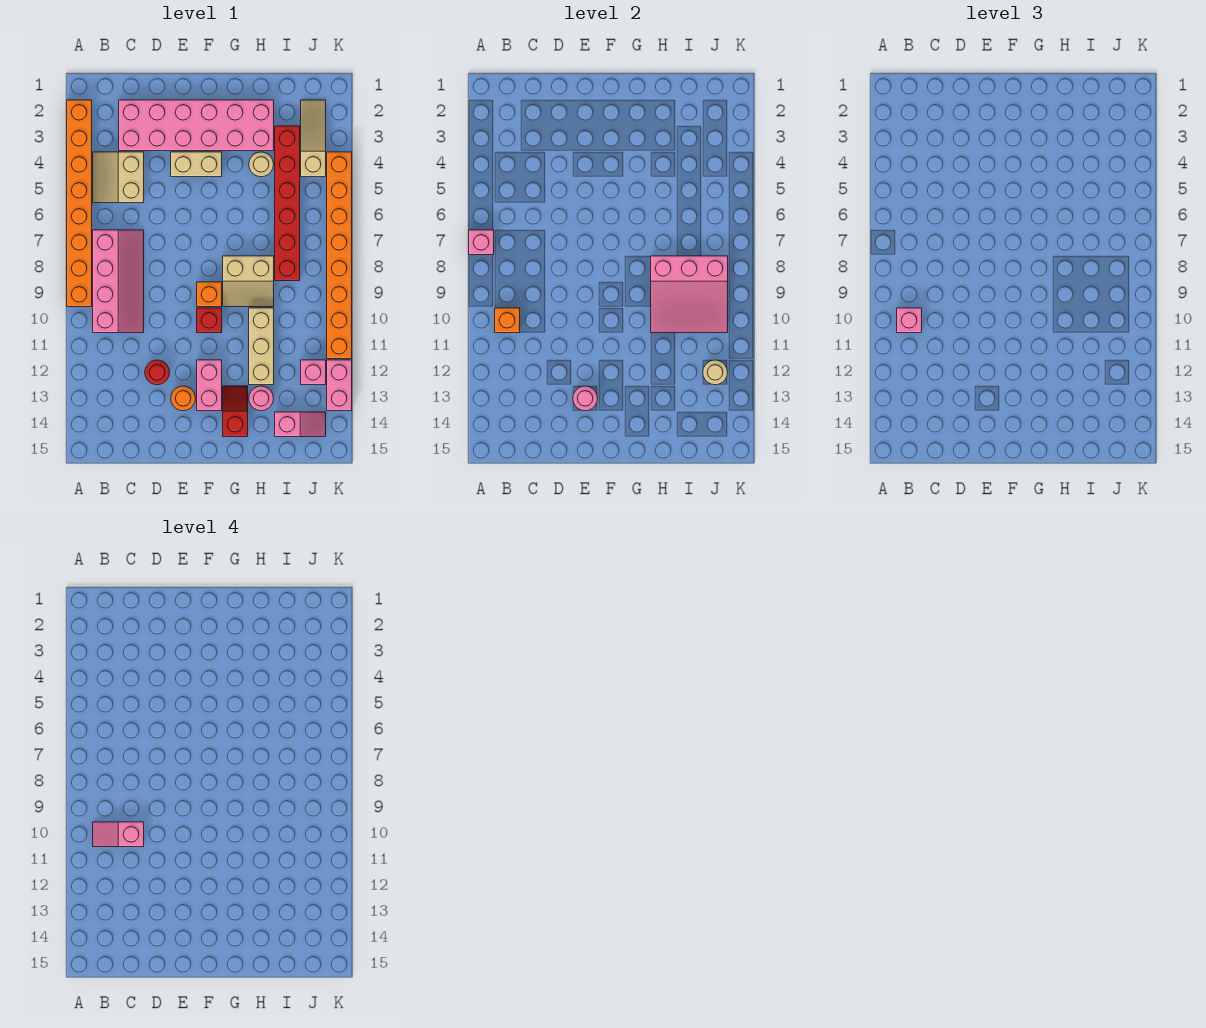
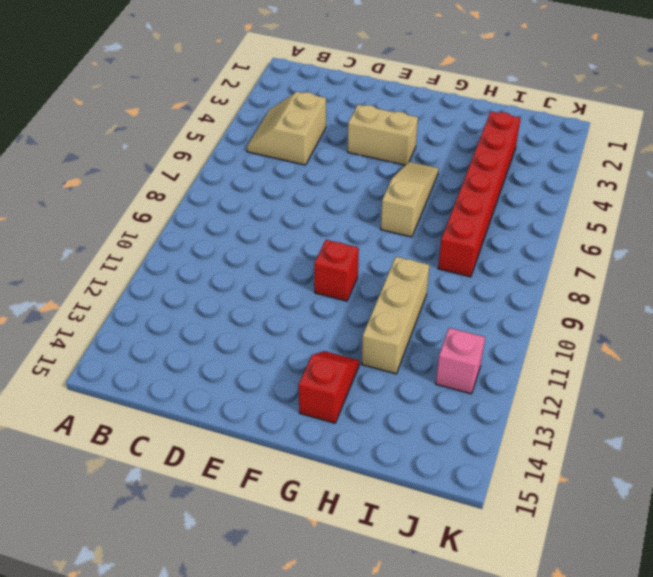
tan slope G5:G7 level 1 top 7 -> tan slope J2:J4 level 1 top 4
none -> orange brick A2:A9 level 1
none -> pink slope B7:C10 level 1 top B
none -> pink brick C2:H3 level 1

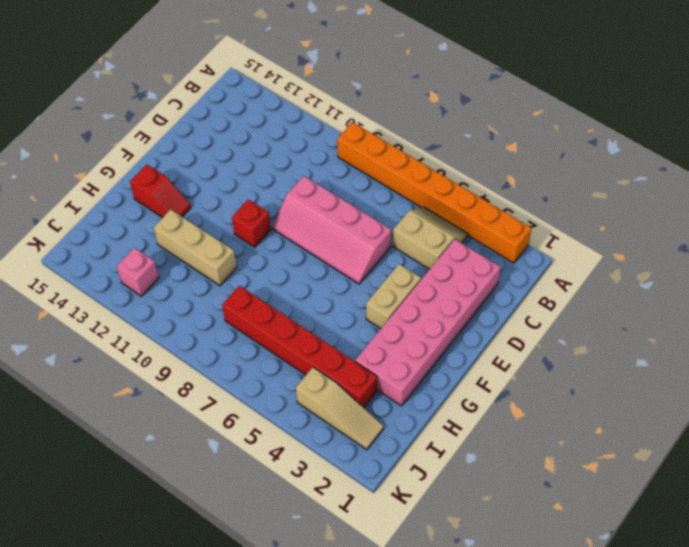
pink slope D6:E9 level 1 top D -> pink slope B7:C10 level 1 top B
none -> red round brick D12 level 1
none -> orange round brick E13 level 1
none -> orange brick F9 level 1

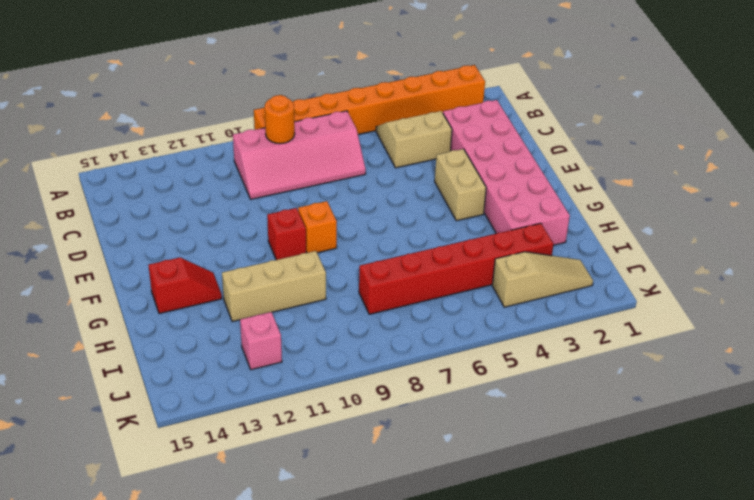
orange round brick B9 level 2 -> orange round brick E13 level 1
none -> red round brick D12 level 1
none -> pink brick F12:F13 level 1
none -> tan slope G8:H9 level 1 top 8

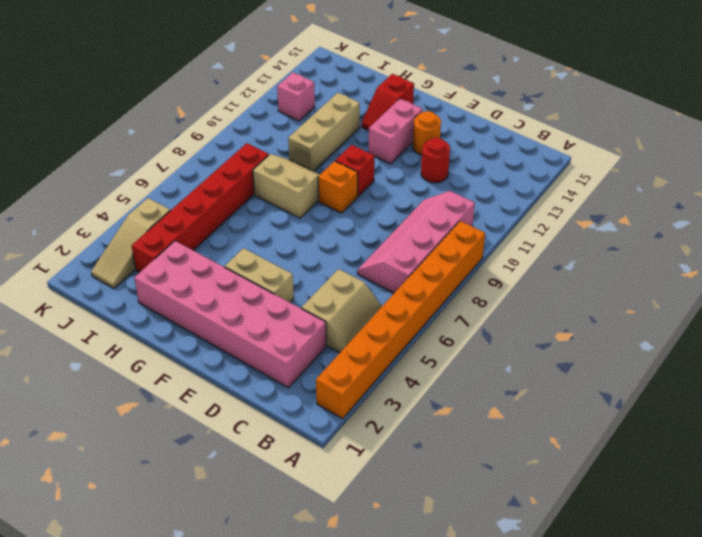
none -> tan round brick H4 level 1
none -> pink round brick H13 level 1
none -> pink slope I14:J14 level 1 top I

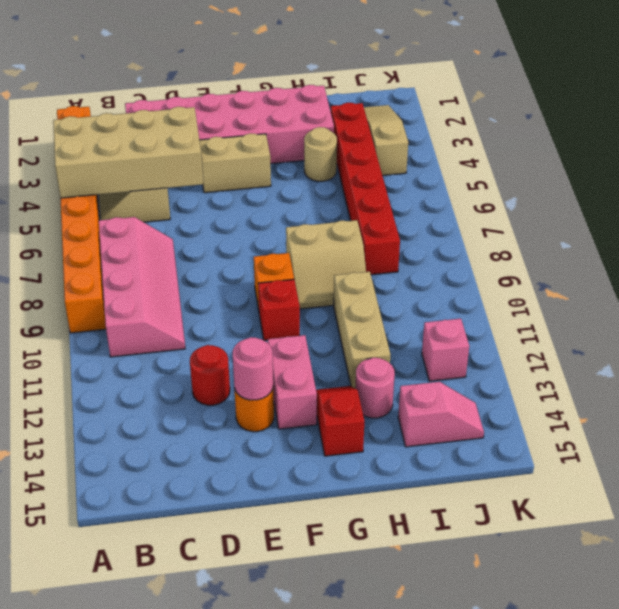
tan brick A4:D5 level 2 -> none
none -> orange brick K4:K11 level 1
none -> pink brick K12:K13 level 1
none -> pink brick A7 level 2

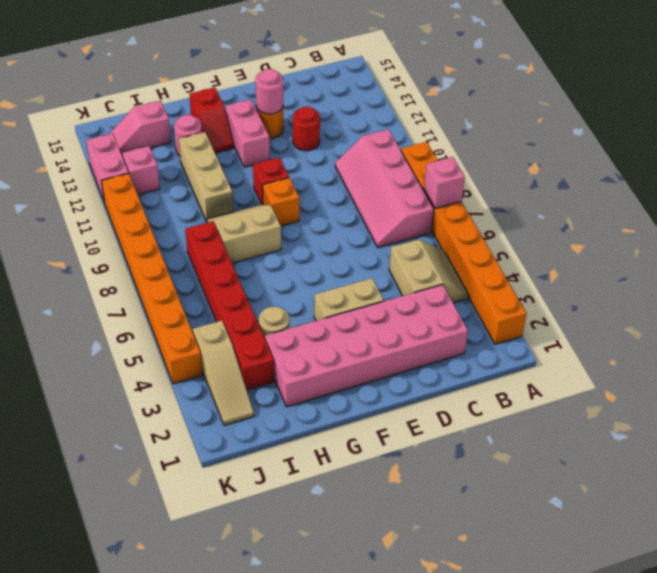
none -> orange brick B10 level 2
none -> pink slope H8:J10 level 2 top 8
none -> tan round brick J12 level 2

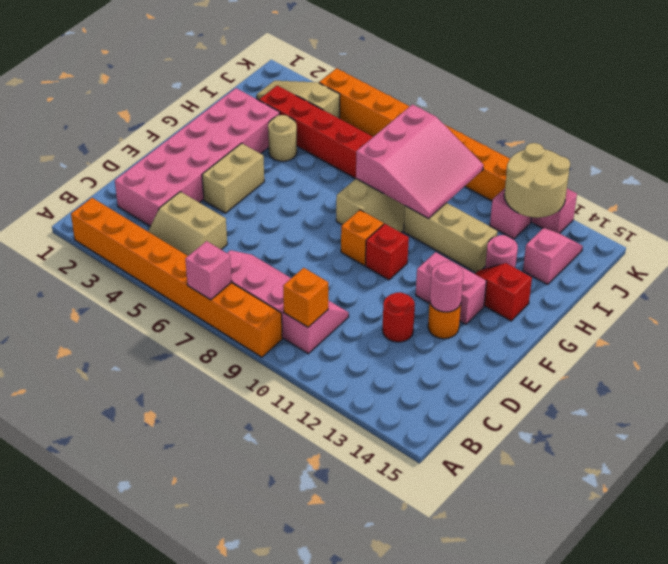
tan round brick J12:K13 level 2 -> tan round brick J12 level 2
none -> pink brick B10 level 3
none -> pink slope B10:C10 level 4 top C

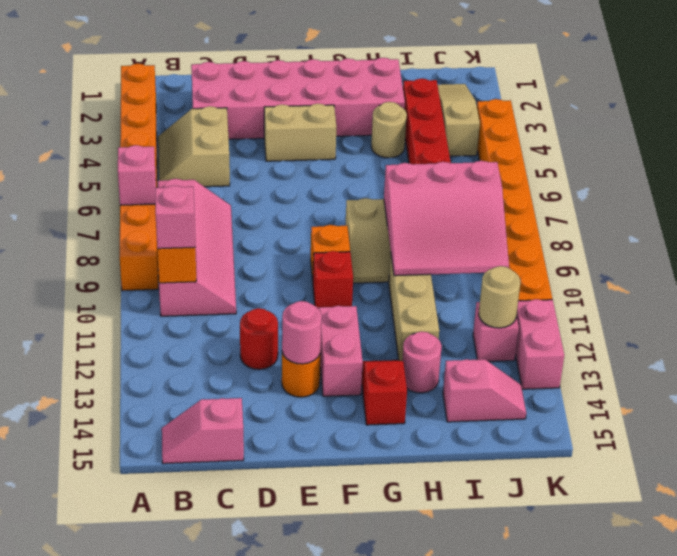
pink slope B15:C15 level 1 top C -> pink slope B10:C10 level 4 top C

